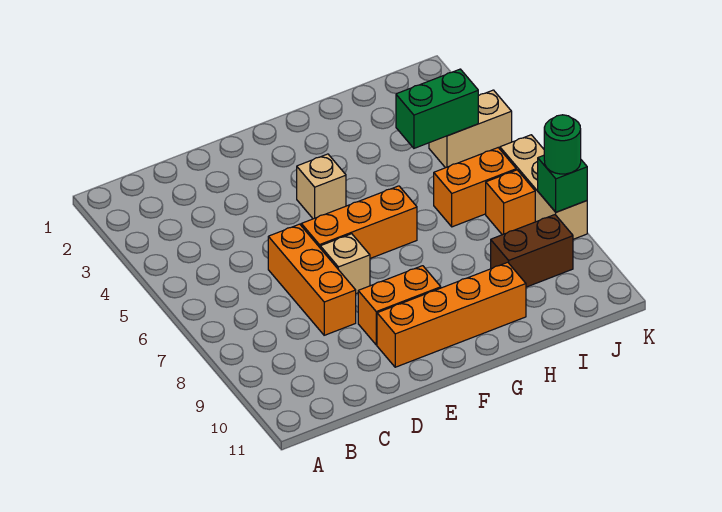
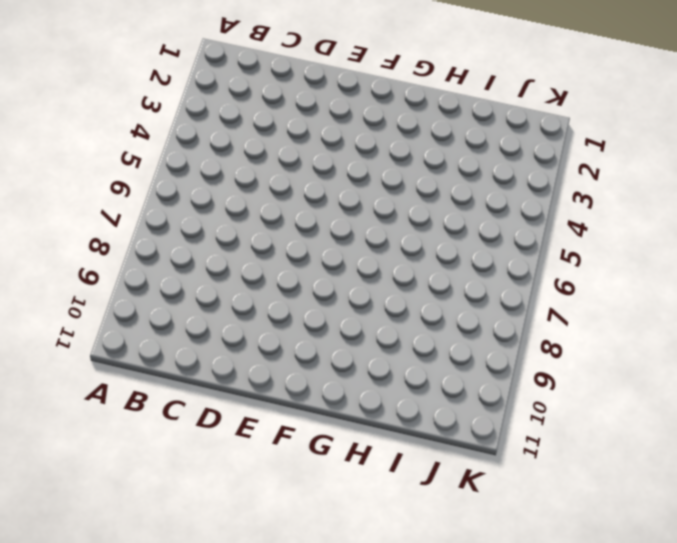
none -> orange brick D6:D8 level 1
none -> orange brick E6:G6 level 1
none -> tan brick E7 level 1

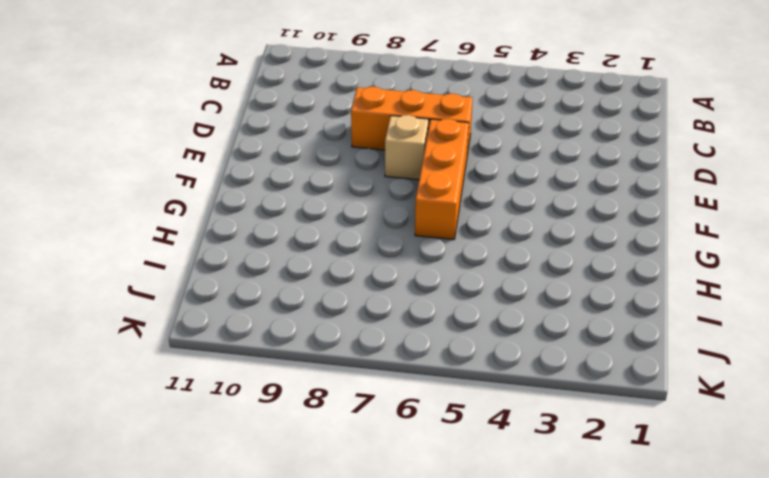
none -> orange brick E9:F9 level 1
none -> orange brick E10:H10 level 1
none -> tan brick F4 level 1

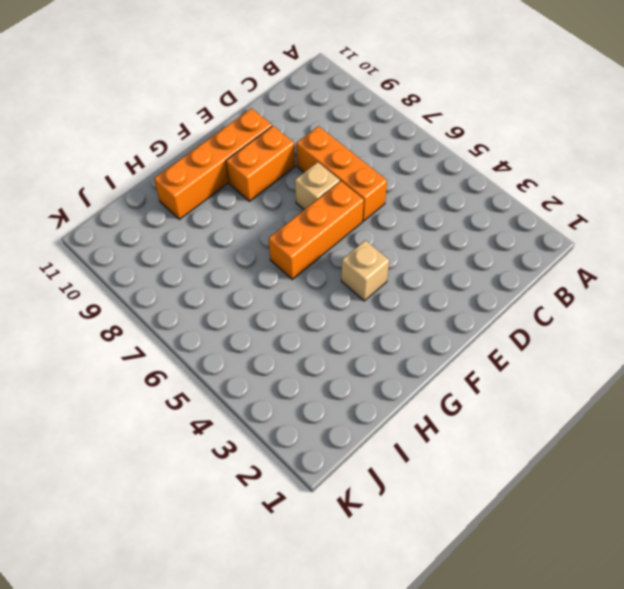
none -> orange brick I6:J6 level 1
none -> brown brick I9:J9 level 1
none -> tan brick J4:K4 level 1

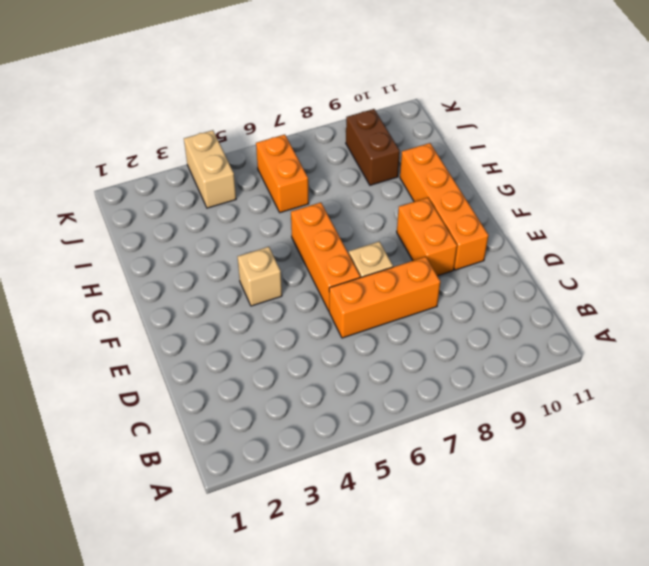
none -> orange brick J7 level 1
none -> tan brick K6:K8 level 1
none -> green brick I4:J4 level 2

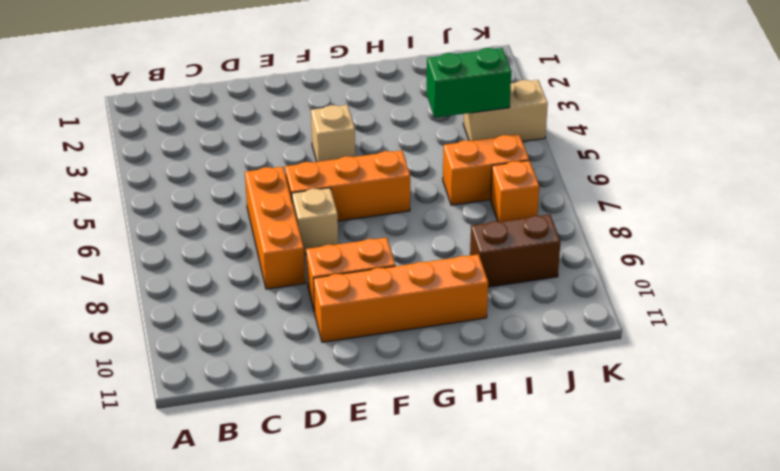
none -> tan brick K6:K8 level 1
none -> green brick K8 level 2
none -> green round brick K8 level 3

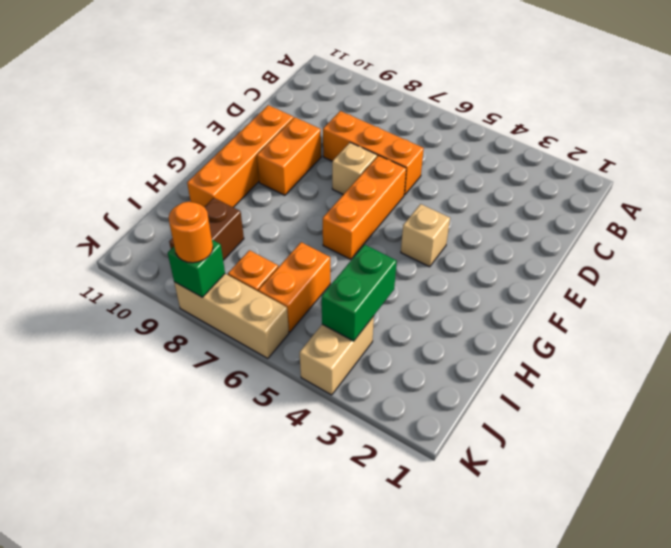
orange round brick K8 level 3 -> green round brick K8 level 3

